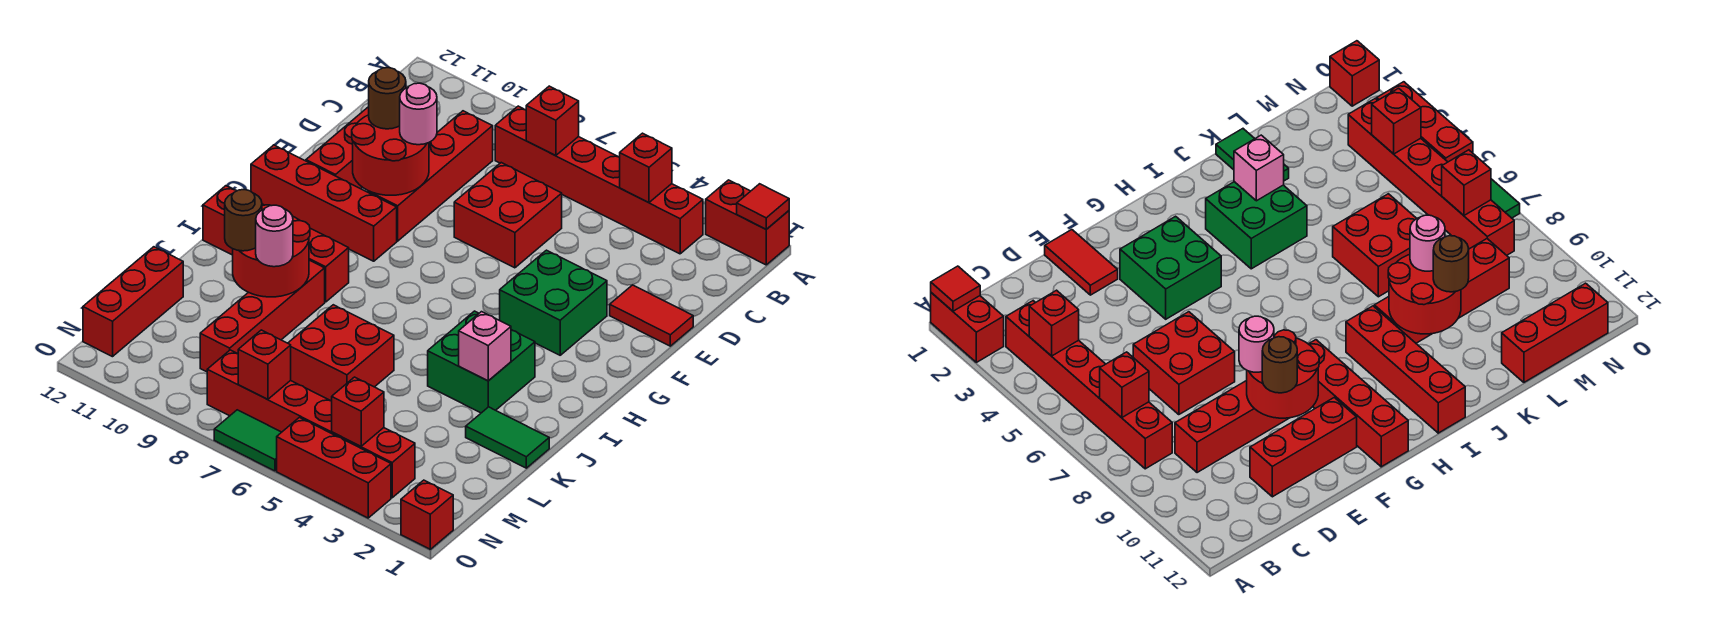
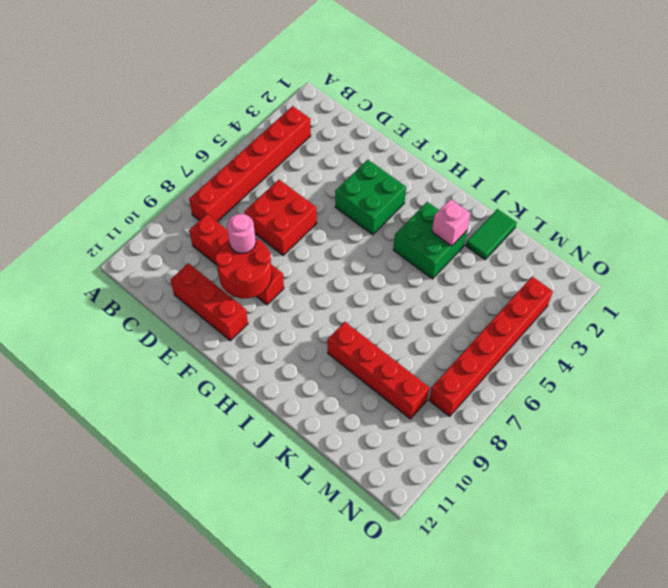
none -> red brick A1:A2 level 1
none -> red tile E1:E2 level 1
none -> red brick G9:G12 level 1
none -> red brick I9:I12 level 1

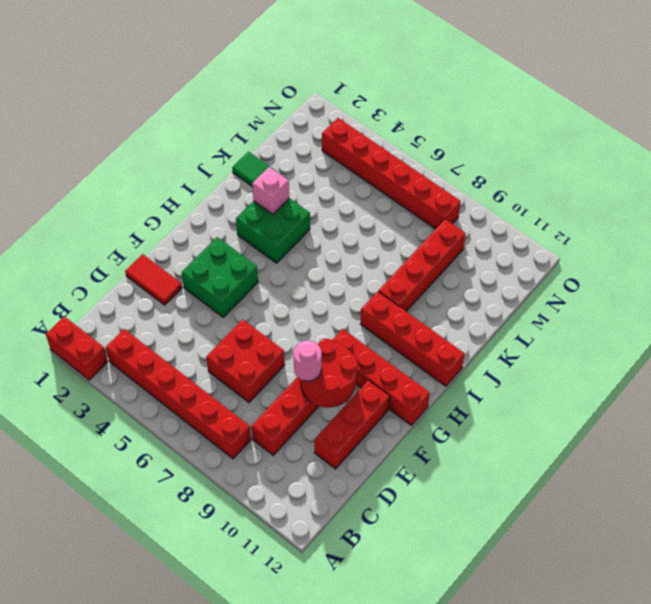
none -> red brick K6:L7 level 1
none -> red brick L12:N12 level 1
none -> red brick O1 level 1
none -> red brick O3:O5 level 1

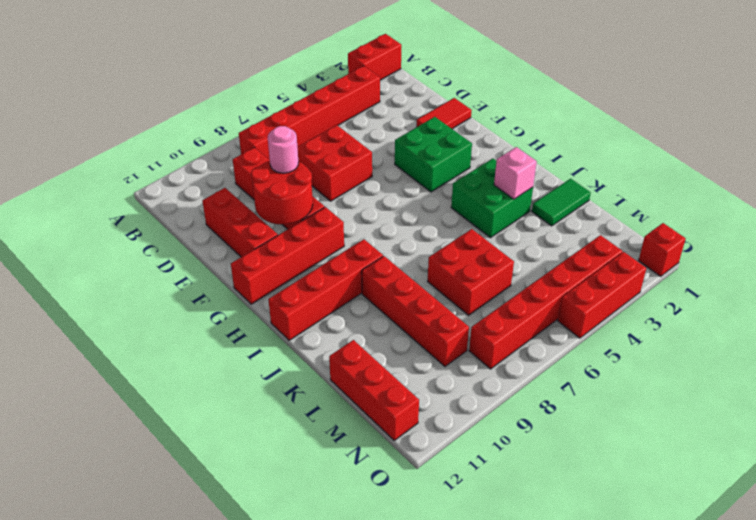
none -> green tile O6:O7 level 1
none -> red tile A1 level 2
none -> red brick B4 level 2
none -> red brick B7 level 2

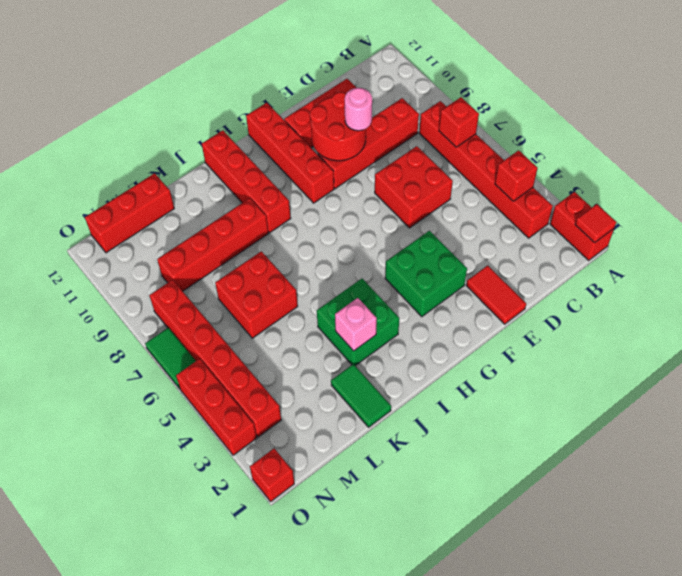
none -> red round brick J9:K10 level 2
none -> red brick N4 level 2
none -> red brick N7 level 2
none -> brown round brick E10 level 3

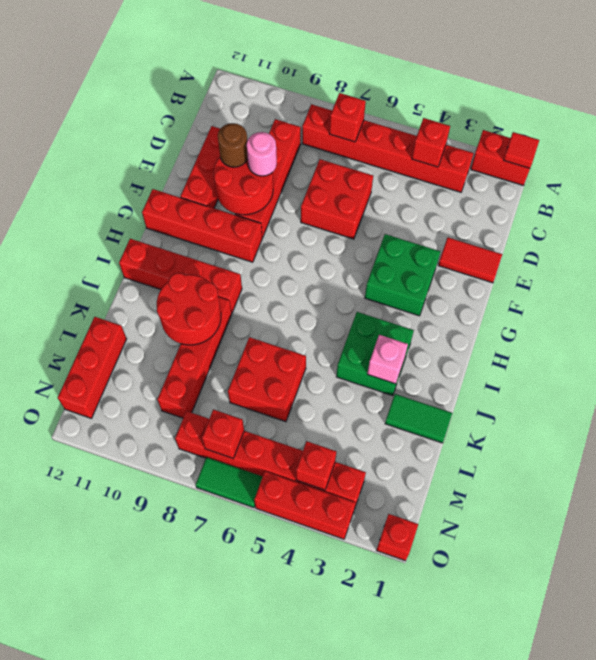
none -> pink round brick K9 level 3
none -> brown round brick K10 level 3

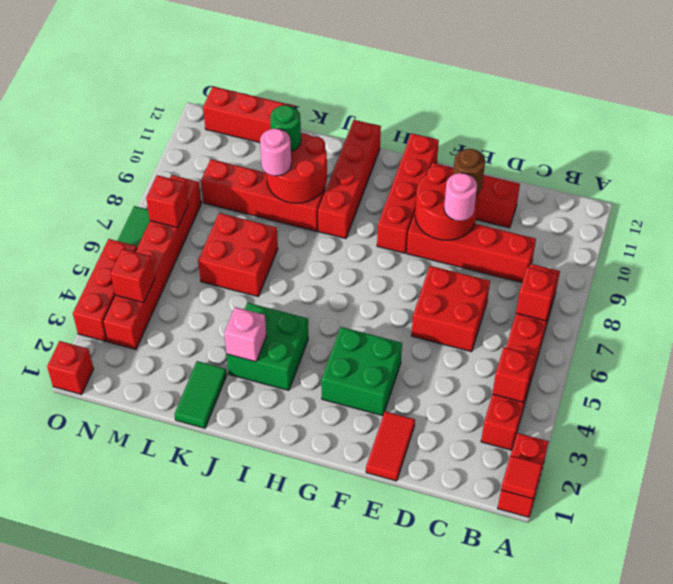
green round brick K10 level 3 -> brown round brick K10 level 3

